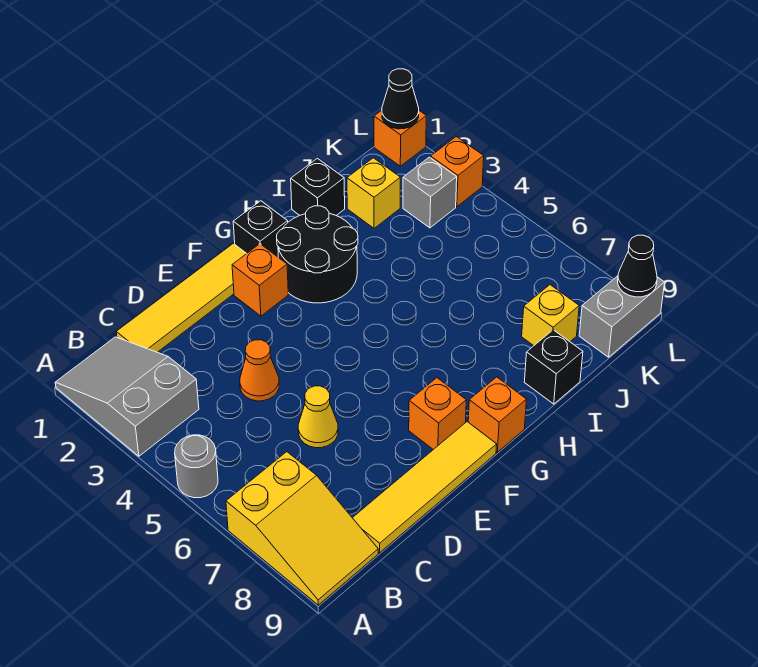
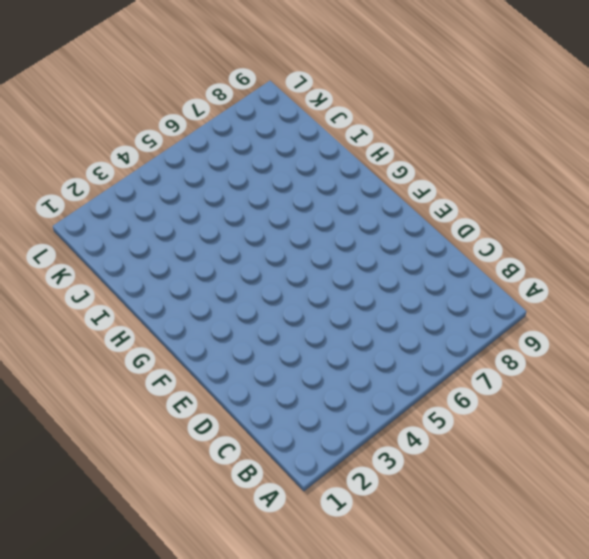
none -> grey slope A1:B3 level 1 top 3
none -> grey round brick A5 level 1
none -> yellow slope A7:B9 level 1 top 7

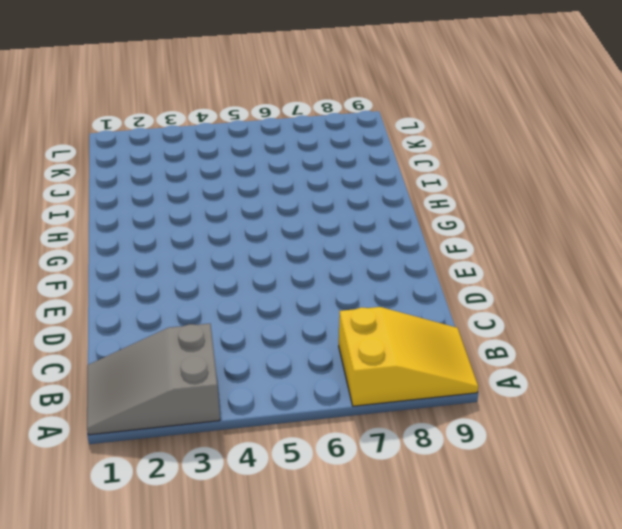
none -> grey round brick A5 level 1
none -> yellow tile C1:F1 level 1
none -> yellow tile C9:F9 level 1

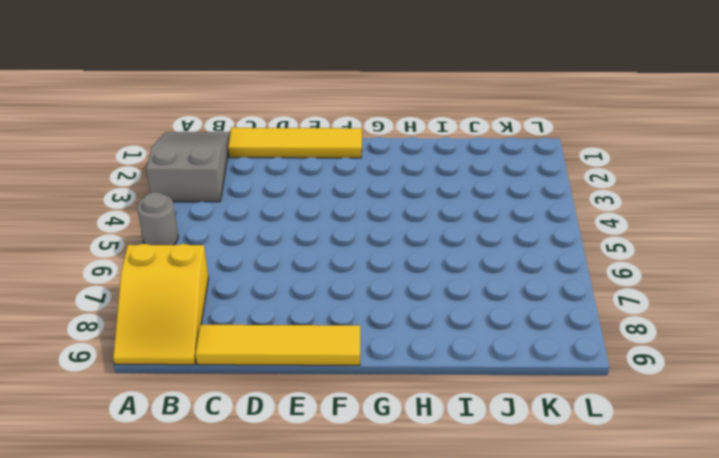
none -> orange cone D4 level 1
none -> yellow cone D6 level 1
none -> orange brick F2 level 1

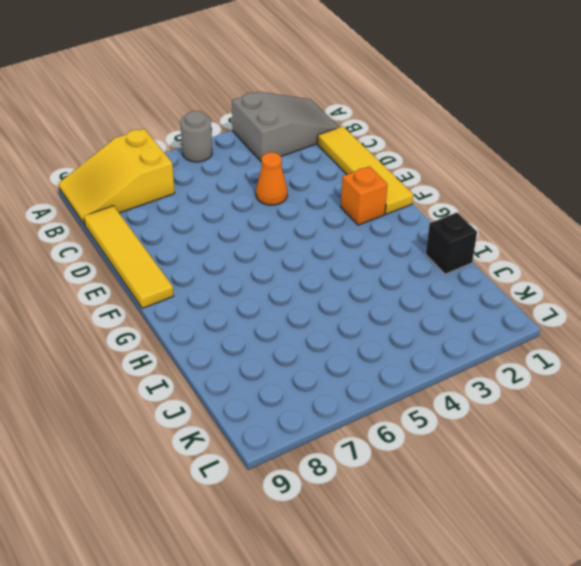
none -> yellow cone D6 level 1
none -> orange brick F8 level 1
none -> black brick G1 level 1

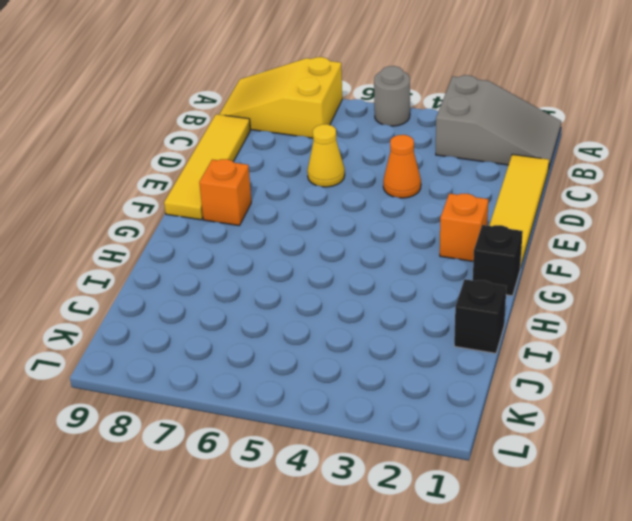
none -> black round brick G2:H3 level 1
none -> orange brick G9 level 1
none -> black brick I9 level 1

